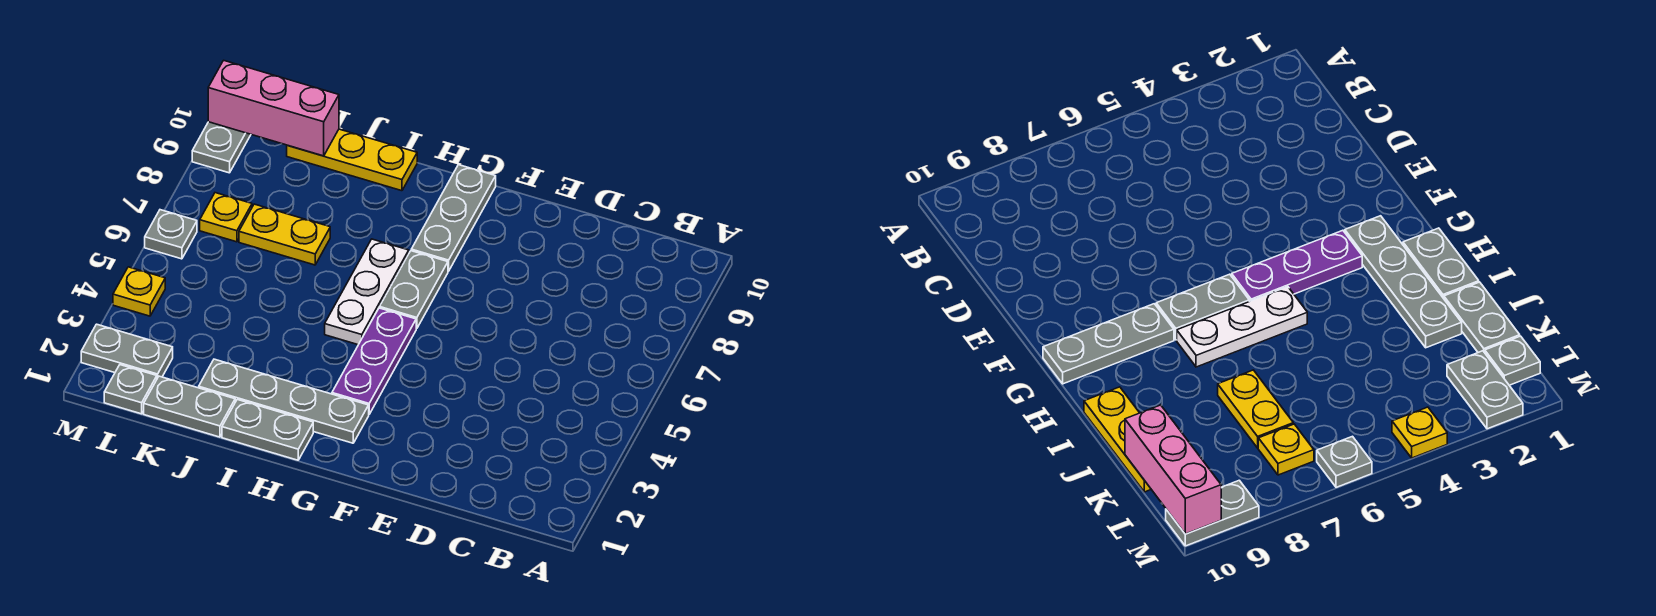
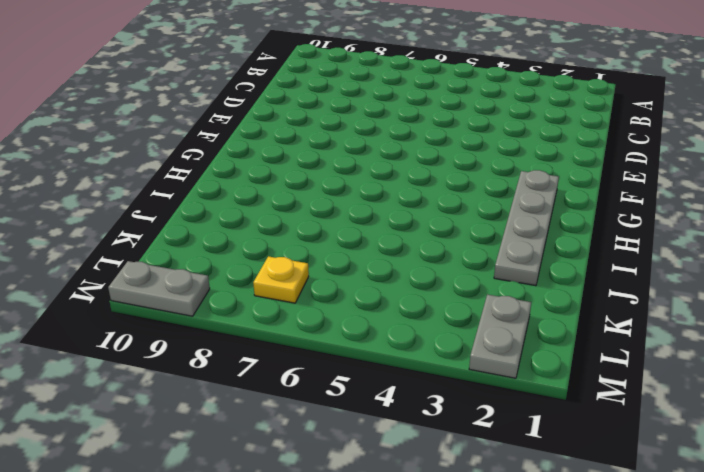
none -> purple plate G3:G5 level 1
none -> grey plate G6:G7 level 1
none -> grey plate G8:G10 level 1

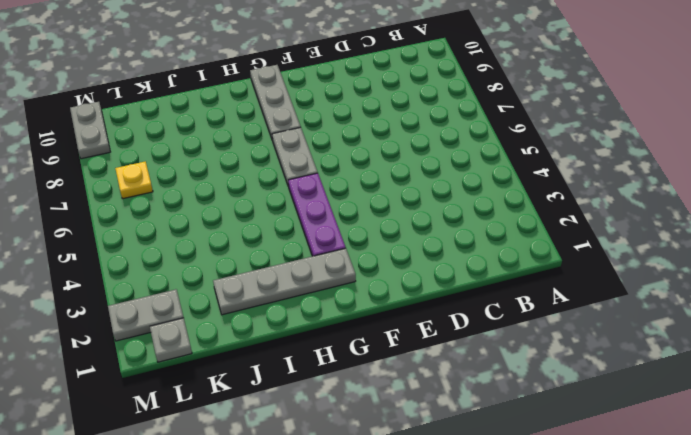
none -> grey plate H1:I1 level 1
none -> white plate H5:H7 level 1
none -> yellow plate I10:K10 level 1

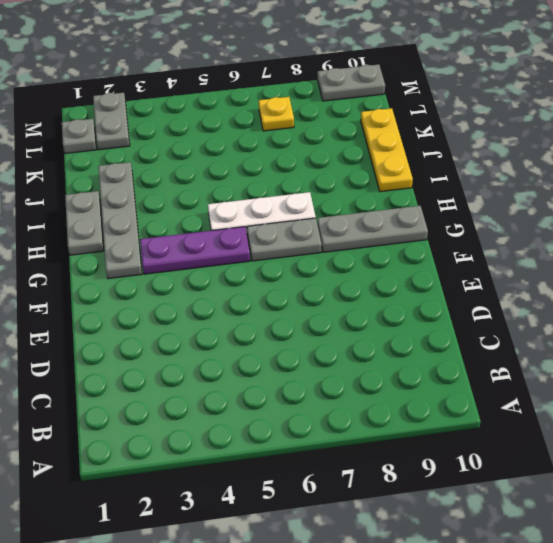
none -> grey plate J1:K1 level 1
none -> yellow plate J7:K7 level 1
none -> yellow plate M4 level 1

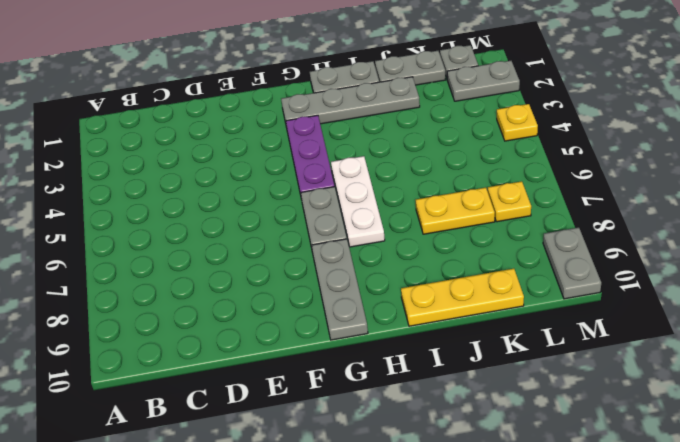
none -> grey plate M6 level 1
none -> pink brick K10:M10 level 2

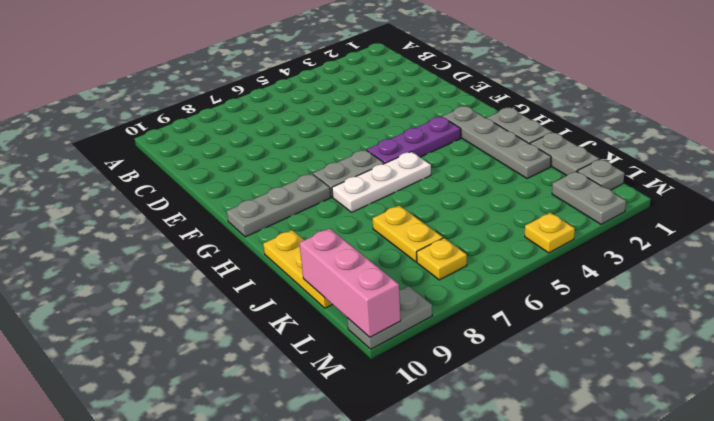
none -> grey plate M6 level 1

